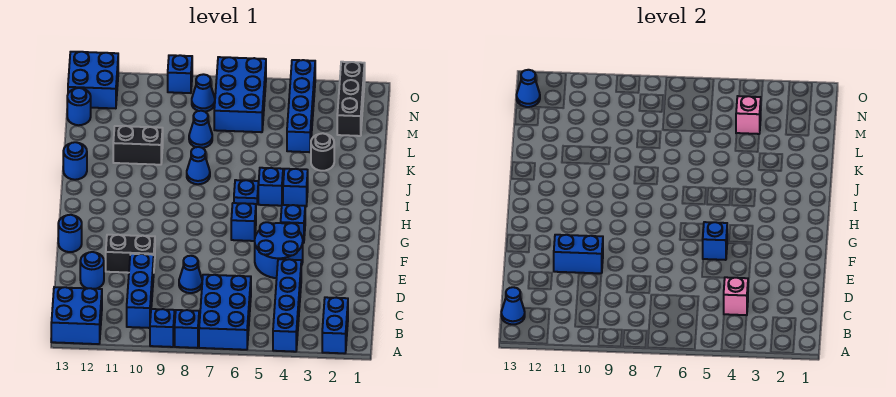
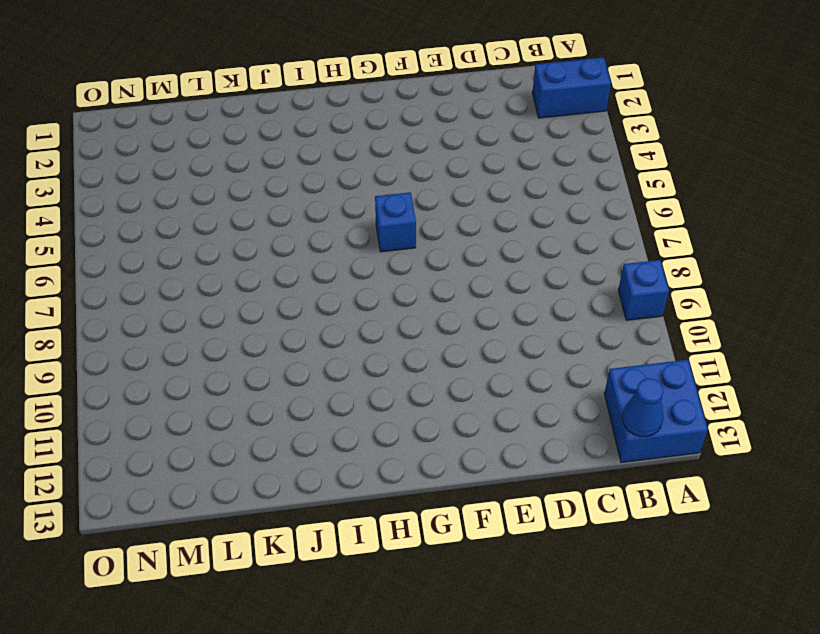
none -> blue brick A4:D4 level 1
none -> blue brick A6:C7 level 1
none -> blue brick A8 level 1
none -> blue brick B10:D10 level 1

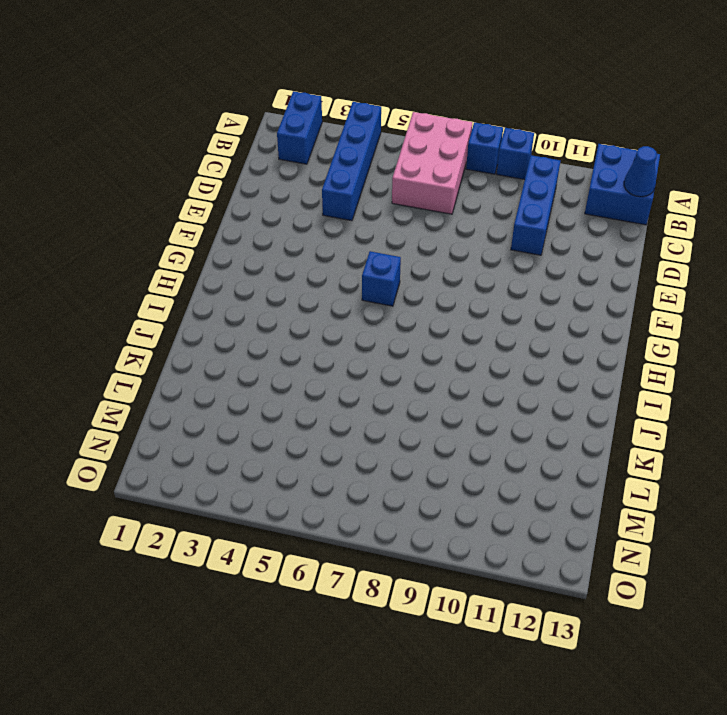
pink brick A6:C7 level 1 -> blue brick A6:C7 level 1
none -> blue cone D8 level 1
none -> blue round brick D12 level 1
none -> blue round brick E4:F5 level 1
none -> black brick E10:E11 level 1

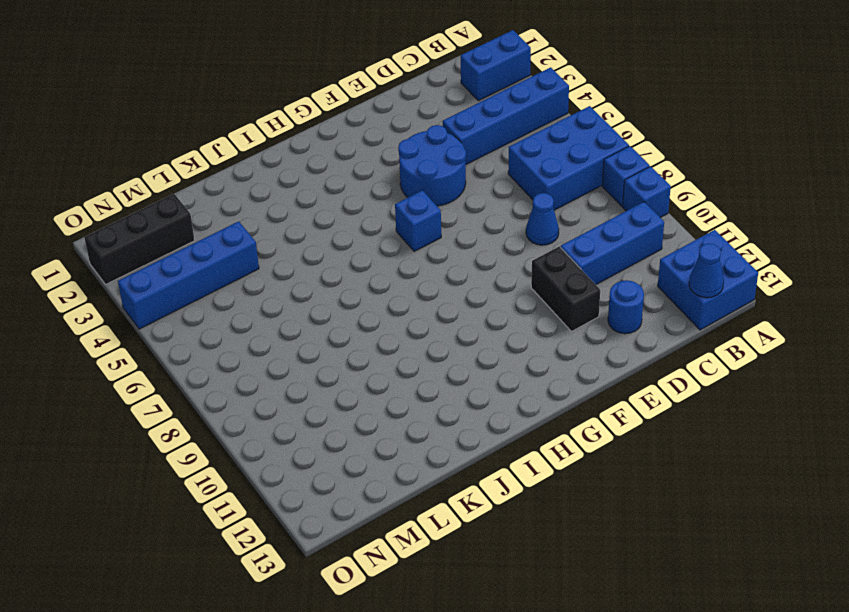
none -> blue round brick F13 level 1
none -> blue brick G4 level 1
none -> blue brick I4 level 1
none -> blue brick I5 level 1

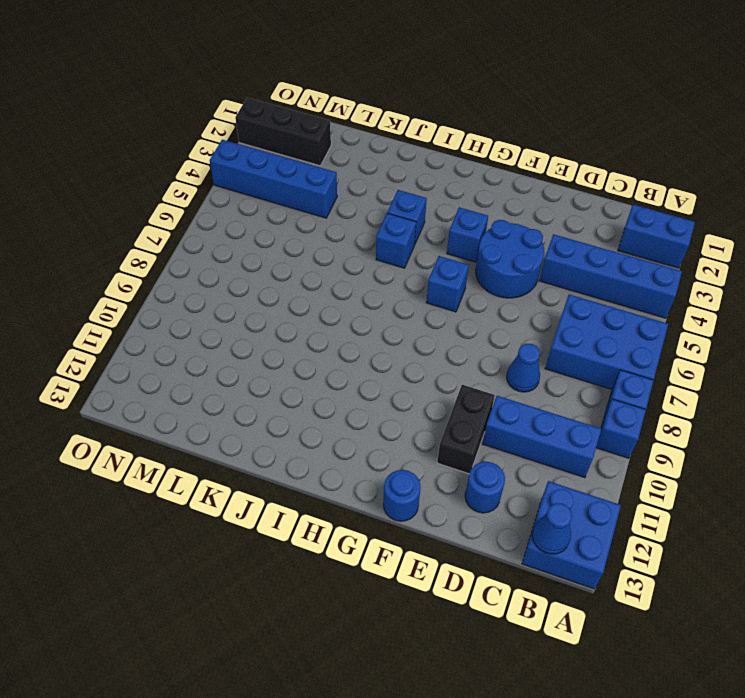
none -> blue plate I6 level 1
none -> blue cone J8 level 1
none -> blue round brick J13 level 1
none -> black round brick K3 level 1

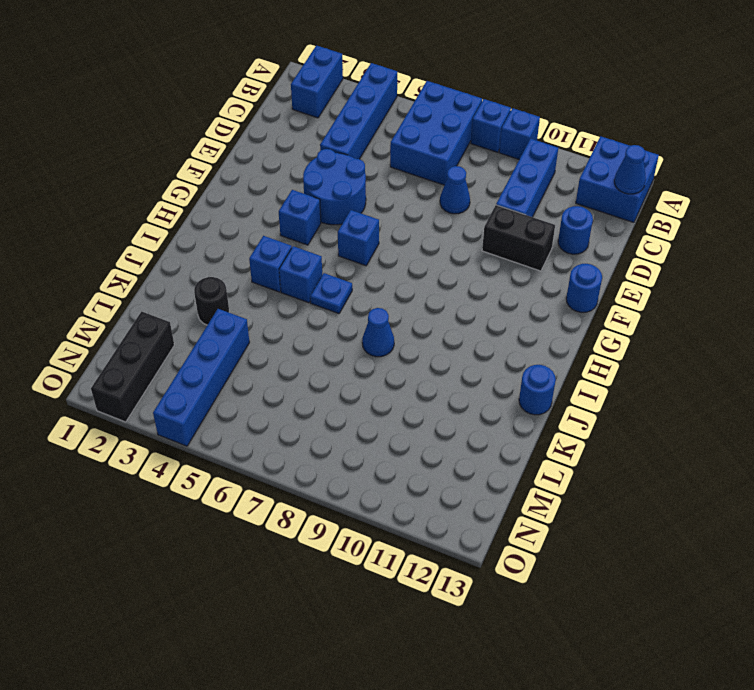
none -> black brick K10:K11 level 1
none -> blue cone L8 level 1
none -> blue brick M6:O7 level 1
none -> blue round brick M13 level 1

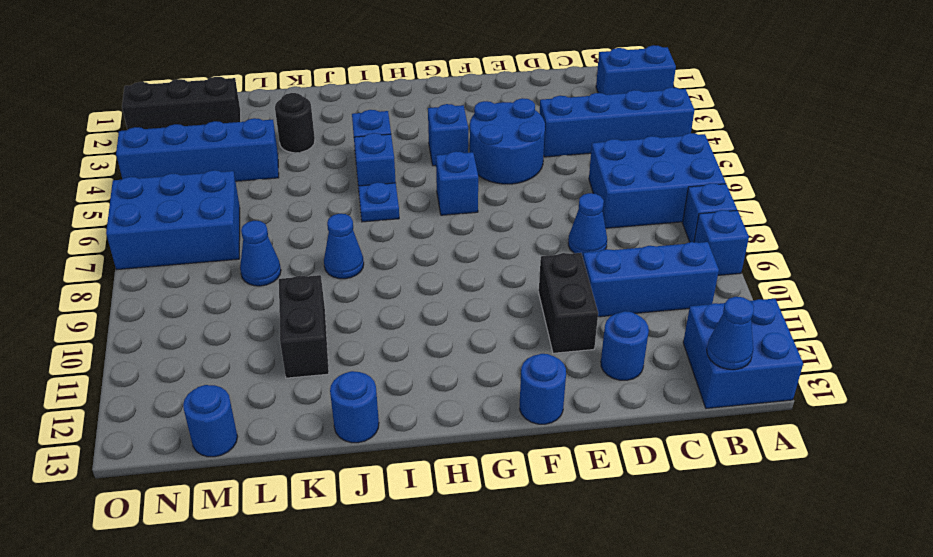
none -> blue cone N8 level 1
none -> blue brick N12:O13 level 1
none -> blue brick O9 level 1
none -> pink brick C4 level 2

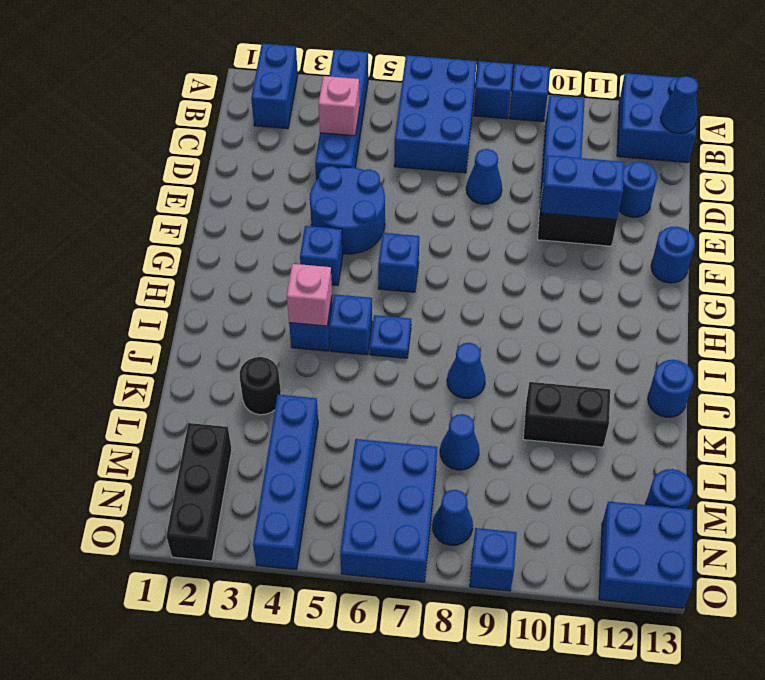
pink brick I4 level 2 -> pink brick M4 level 2
none -> blue brick F5 level 2
none -> blue cone N13 level 2

